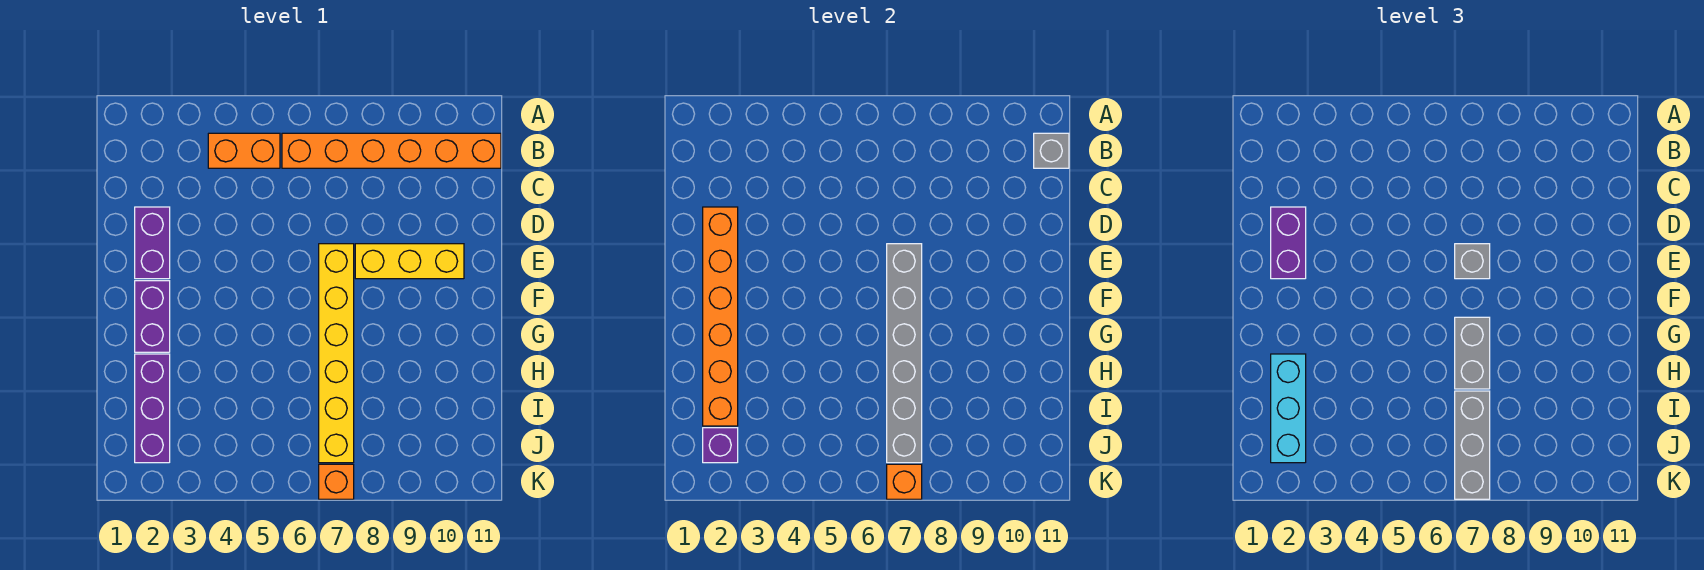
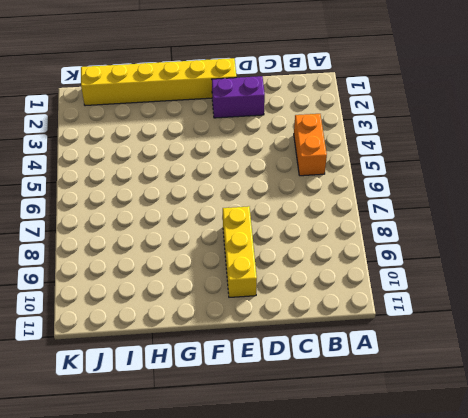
yellow brick E1:J1 level 1 -> yellow brick E7:J7 level 1
none -> orange brick B6:B11 level 1
none -> purple brick F2:G2 level 1
none -> purple brick H2:J2 level 1

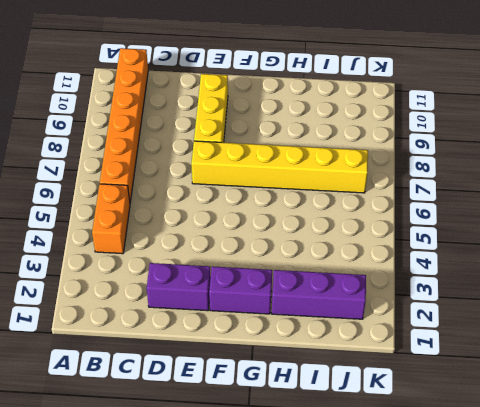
none -> orange brick K7 level 1
none -> grey brick B11 level 2
none -> orange brick D2:I2 level 2

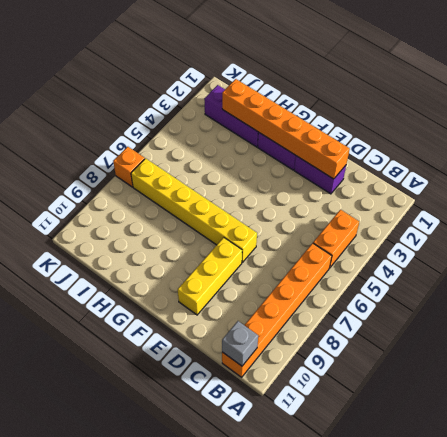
none -> grey brick E7:J7 level 2
none -> purple brick J2 level 2
none -> orange brick K7 level 2

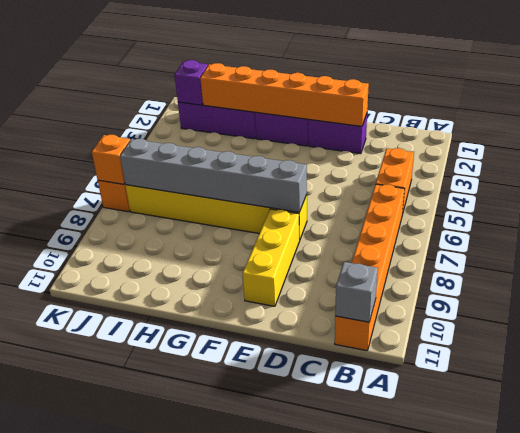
none -> purple brick D2:E2 level 3
none -> grey brick E7 level 3
none -> grey brick G7:H7 level 3

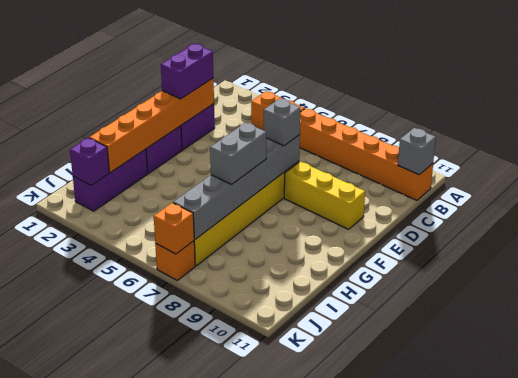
none -> cyan brick H2:J2 level 3
none -> grey brick I7:K7 level 3

